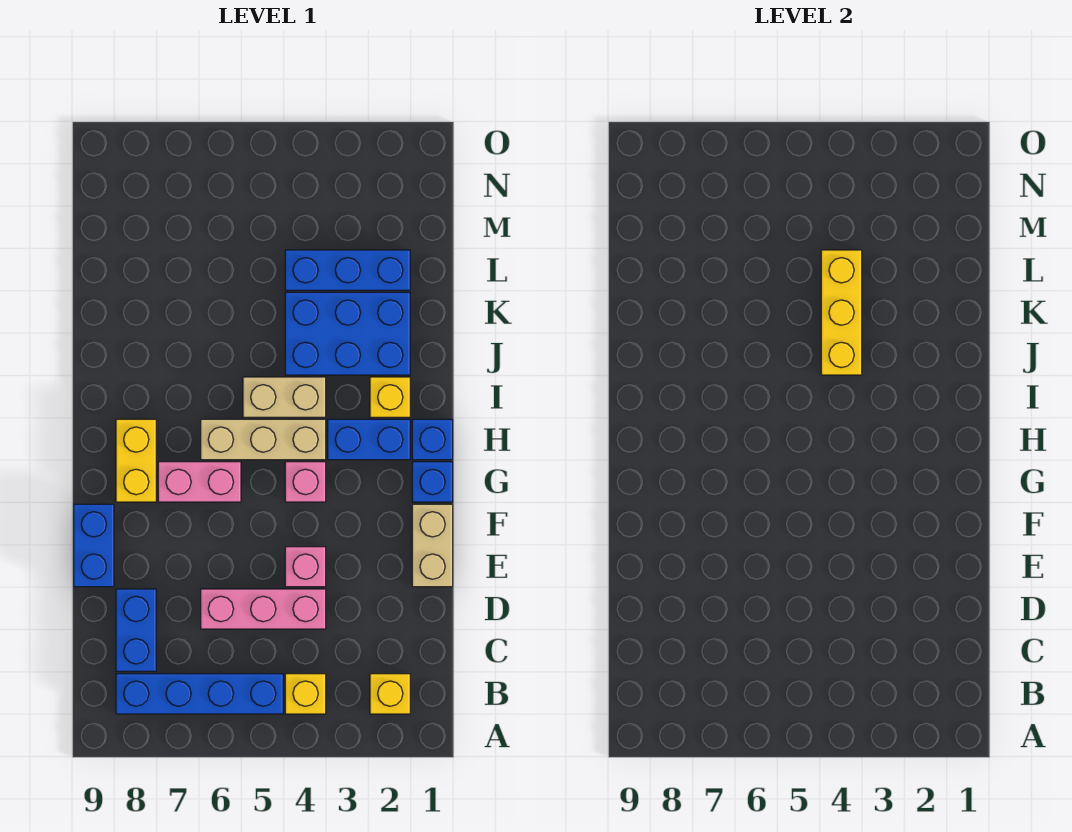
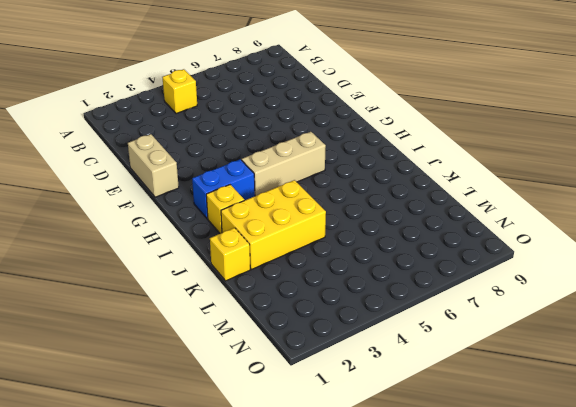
yellow brick J2:K4 level 1 -> blue brick J2:K4 level 1
yellow brick K1 level 1 -> yellow brick B2 level 1
none -> blue brick B5:B8 level 1
none -> blue brick C8:D8 level 1
none -> pink brick D4:D6 level 1

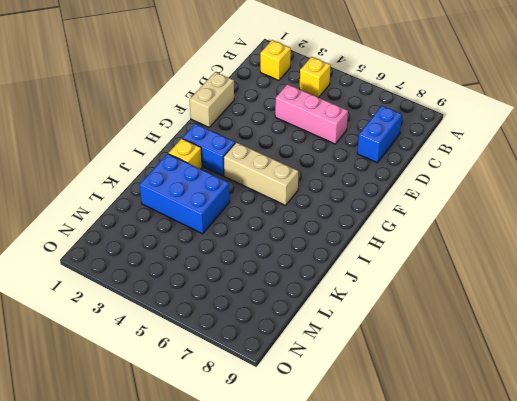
none -> blue brick B5:B8 level 1
none -> pink brick E4 level 1
none -> blue brick E9:F9 level 1

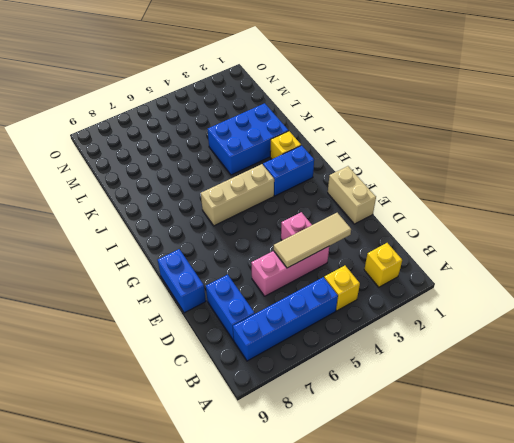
tan tile D3:D5 level 2 -> none
none -> blue brick G1 level 1
none -> pink brick G4 level 1
none -> pink brick G6:G7 level 1

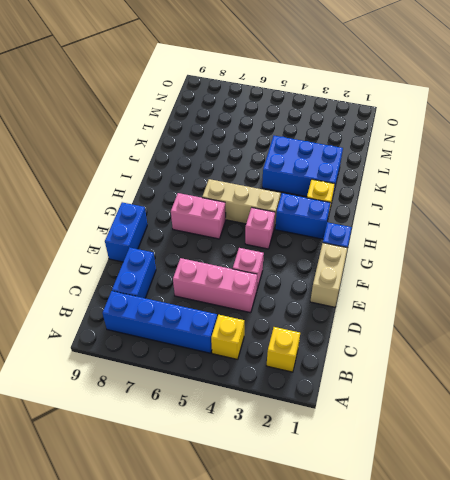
none -> yellow brick G8:H8 level 1
none -> blue brick H1 level 1
none -> tan brick I4:I5 level 1

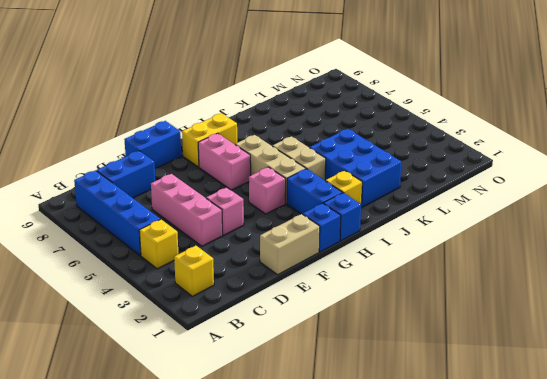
none -> blue brick L2:L4 level 1
none -> yellow brick J4:L4 level 2

